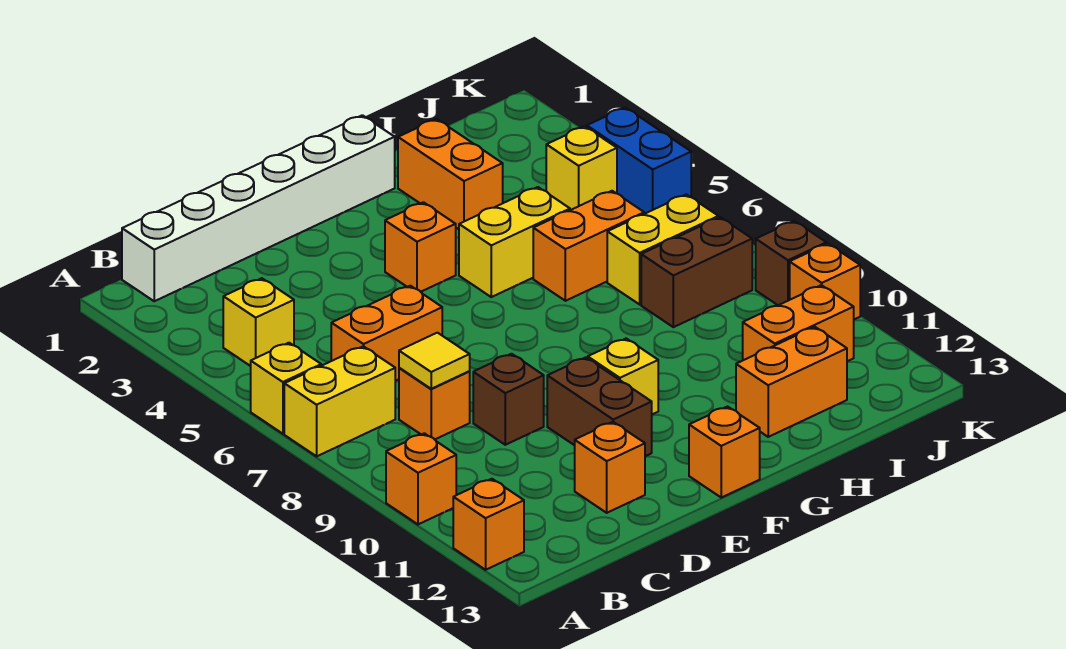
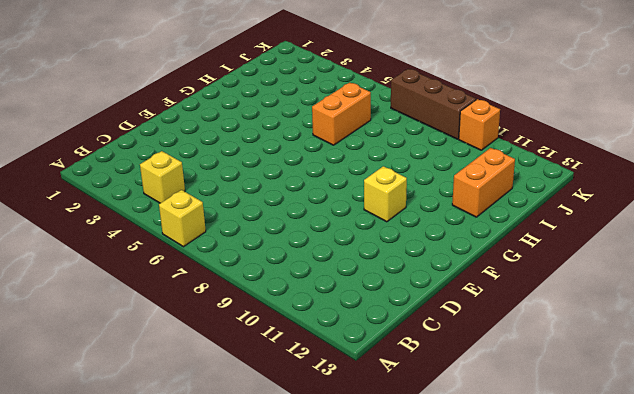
brown brick K7:K9 level 1 -> brown brick K9 level 1
none -> yellow brick A7:B7 level 1
none -> orange brick A10 level 1
none -> orange brick A12 level 1

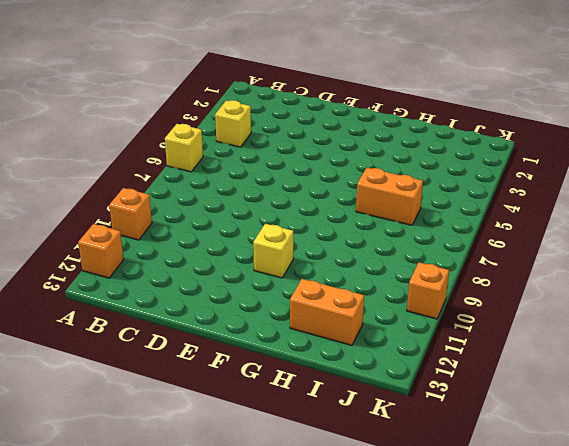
none -> yellow brick A7:B7 level 1
none -> white brick B1:G1 level 1
none -> orange brick C6:D6 level 1

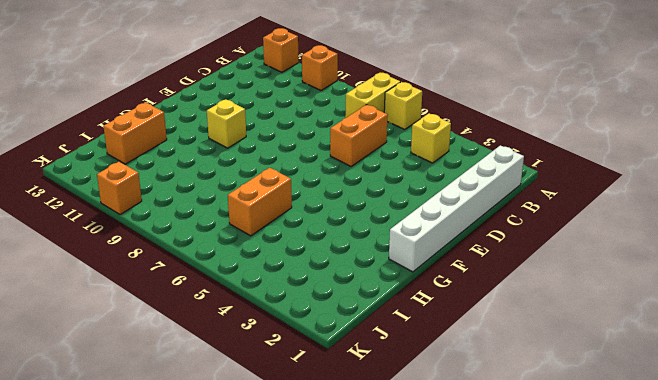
none -> orange brick C8 level 1
none -> brown brick D9 level 1
none -> orange brick D12 level 1

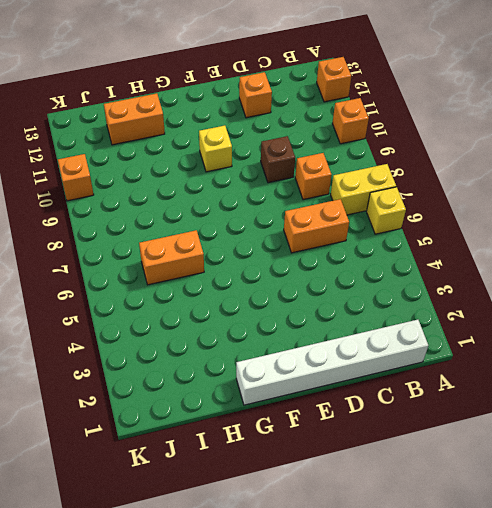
none -> yellow brick B4 level 1
none -> brown brick E10:E11 level 1
none -> orange brick F4 level 1

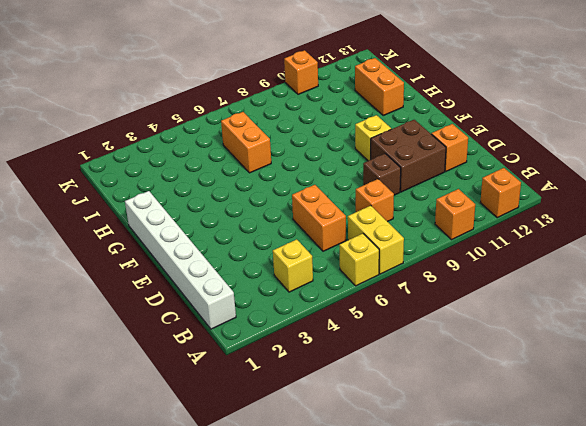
brown brick D10:E11 level 1 -> brown brick E10:E11 level 1
none -> orange brick F4 level 1
none -> orange brick F13 level 1
none -> yellow brick G5:H5 level 1

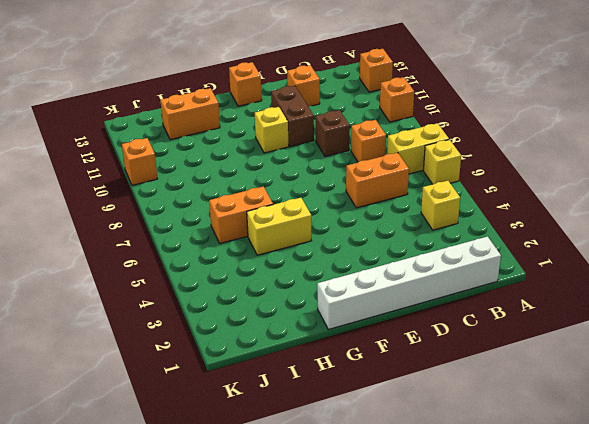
none -> orange brick F4 level 1
none -> orange brick H2:H3 level 1
none -> yellow brick I7:J7 level 1

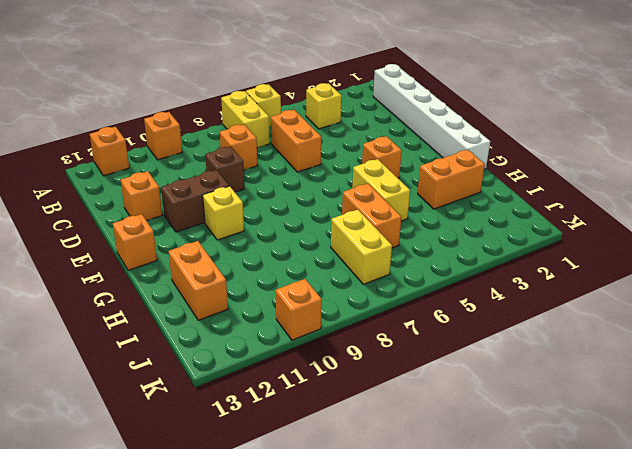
none -> brown brick I8:J8 level 1
none -> orange brick I11:J11 level 1
none -> yellow brick J4 level 1

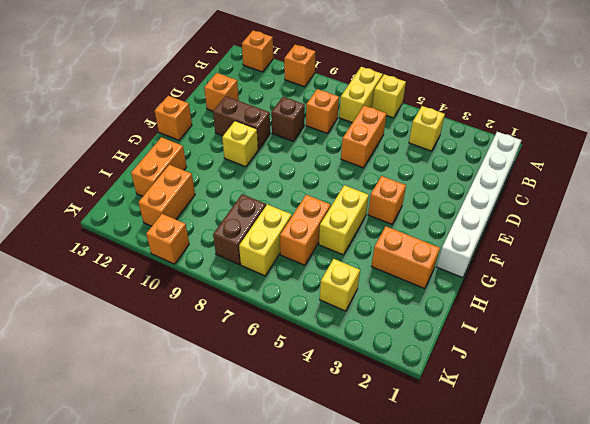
none -> blue brick K4:K5 level 1
none -> brown brick K9 level 1
none -> yellow tile C8 level 2

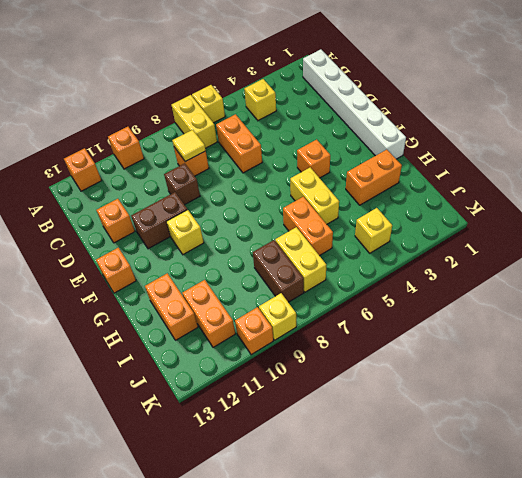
yellow brick K9 level 1 -> brown brick K9 level 1
none -> blue brick K4:K5 level 1

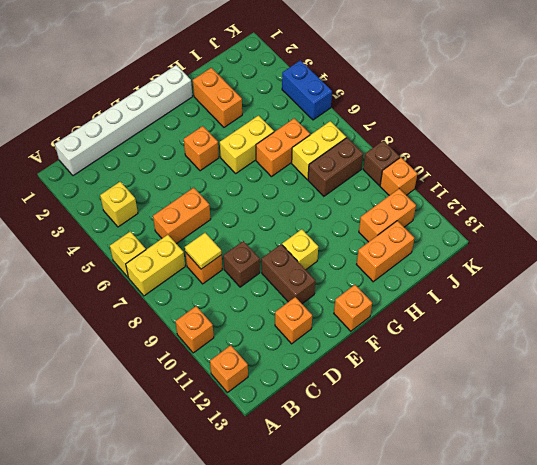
none -> yellow brick J4 level 1

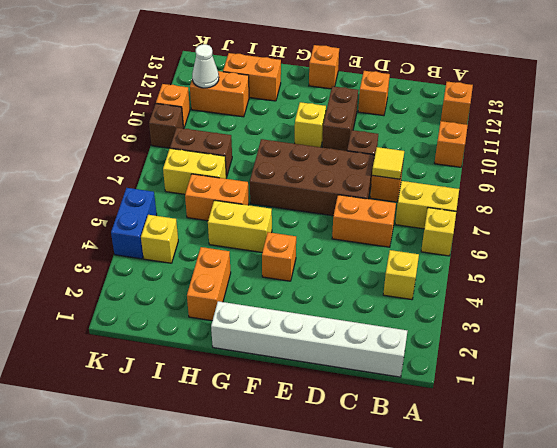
brown brick D7:G8 level 1 -> none
white cone J11 level 2 -> none

